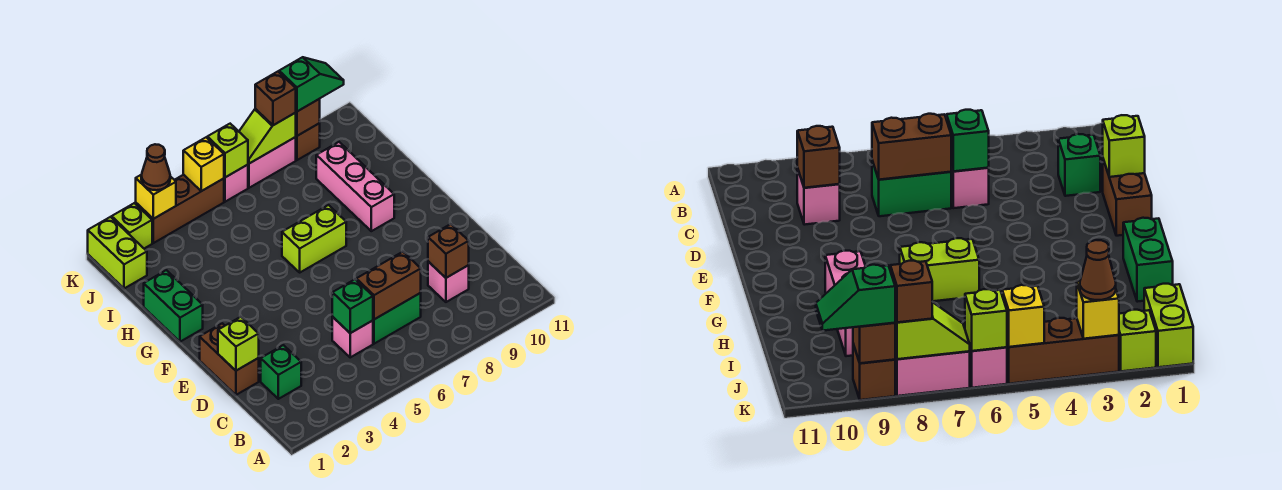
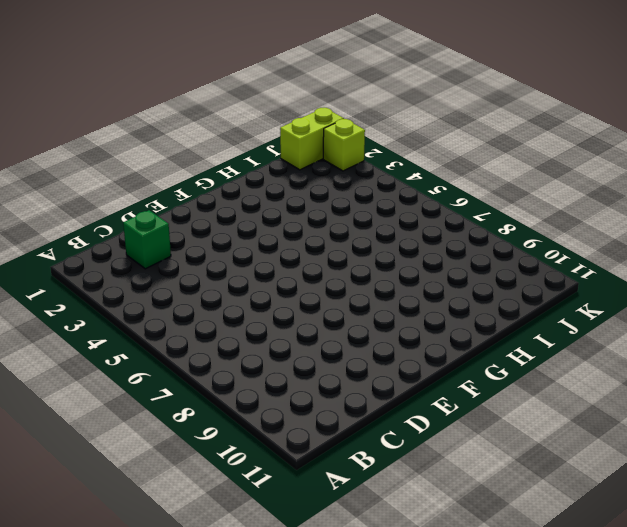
none -> pink brick C5 level 1
none -> green brick C6:C7 level 1
none -> pink brick C9 level 1

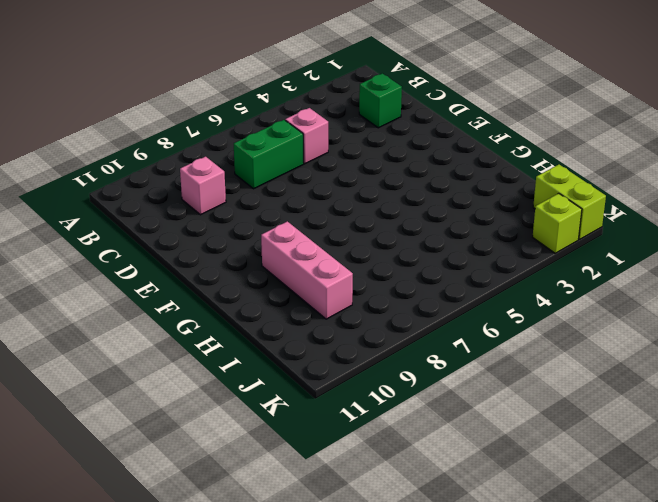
none -> brown brick D1:E1 level 1
none -> green brick G1:H1 level 1
none -> lime brick G6:G7 level 1

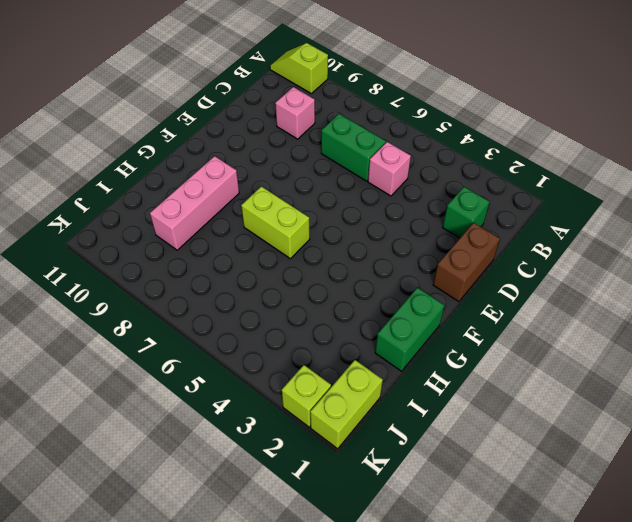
lime slope A10:A11 level 1 top 10 -> lime slope K7:K8 level 2 top 8
none -> brown brick K3:K5 level 1
none -> pink brick K6 level 1
none -> pink brick K7:K8 level 1

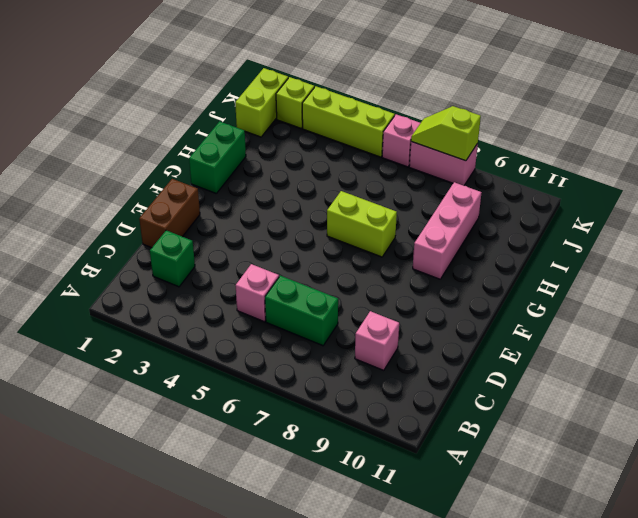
lime brick K3:K5 level 1 -> brown brick K3:K5 level 1
none -> brown brick K9 level 1
none -> green brick C5 level 2
none -> brown brick C6:C7 level 2

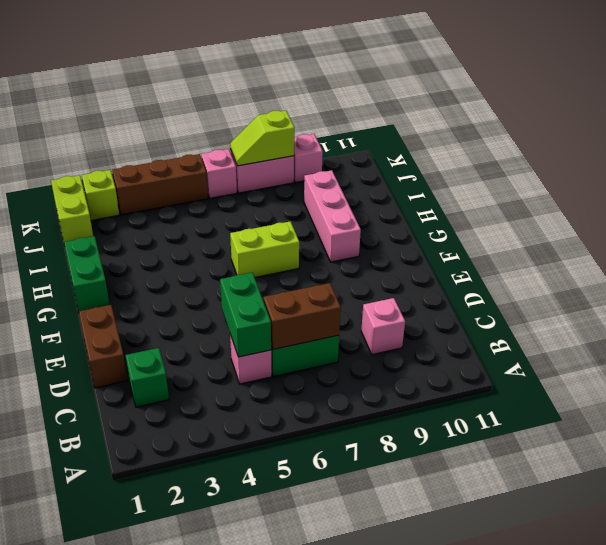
green brick C5:D5 level 2 -> green brick C5 level 2
pink brick K9 level 1 -> brown brick K9 level 1
none -> brown brick C9 level 2
none -> lime brick D1 level 2
none -> yellow brick K3 level 2

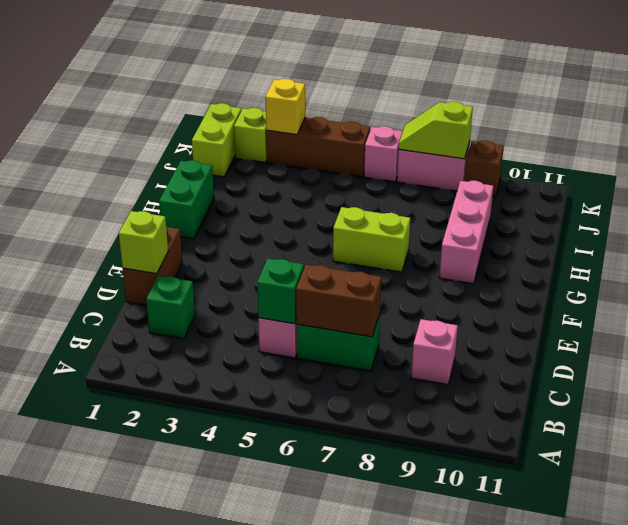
none -> brown brick C9 level 2
none -> yellow brick K5 level 2
none -> lime brick K6 level 2

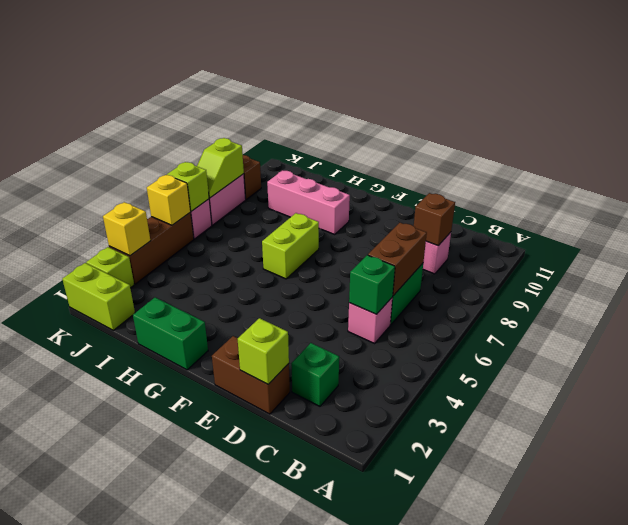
none -> brown brick K9 level 2
none -> brown cone K3 level 3
none -> brown brick K8 level 3

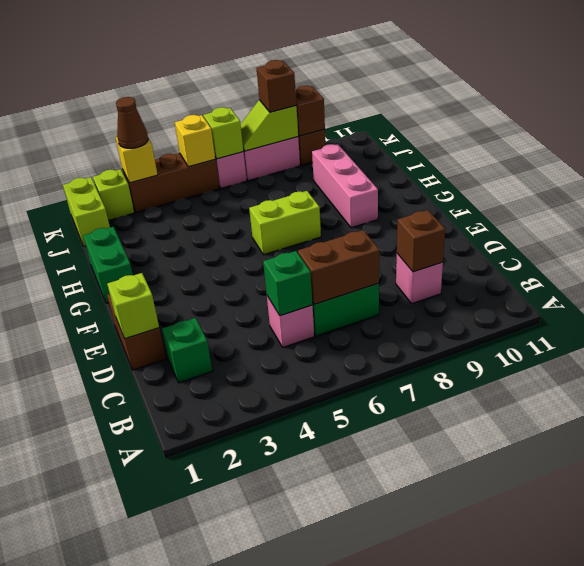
none -> green slope K9:K10 level 3 top 9

